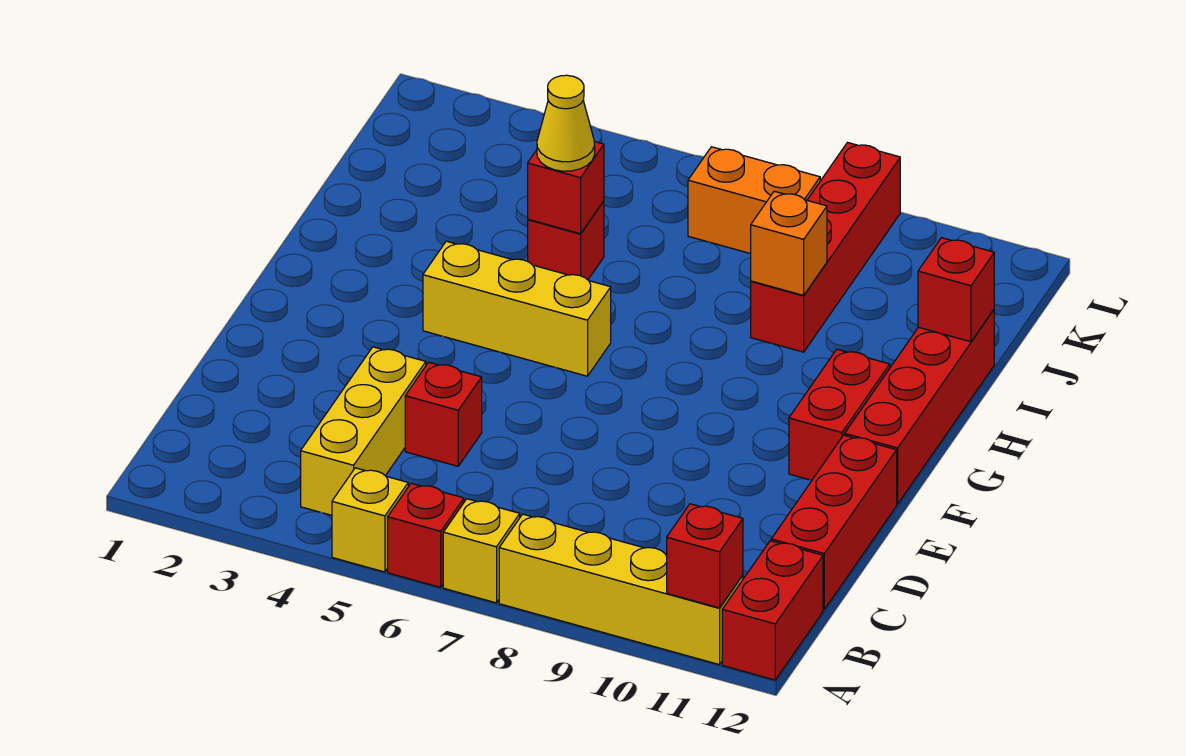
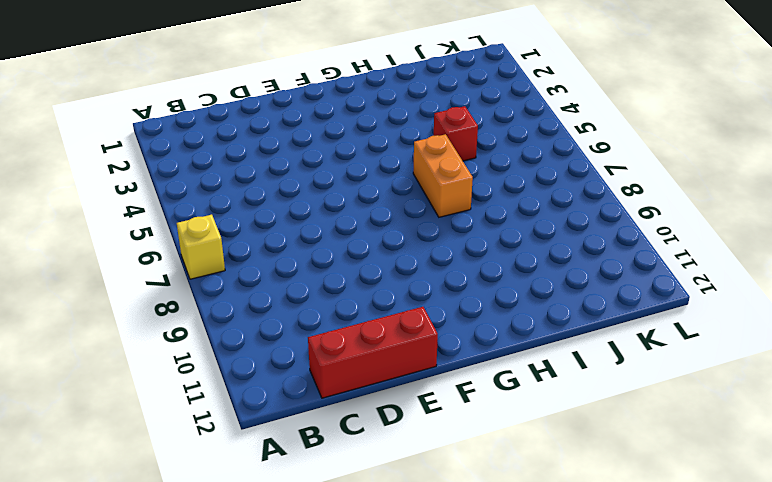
orange brick H6:H7 level 1 -> orange brick K7:K8 level 1
none -> yellow brick A5 level 1
none -> red brick A6 level 1
none -> yellow brick A8:A11 level 1

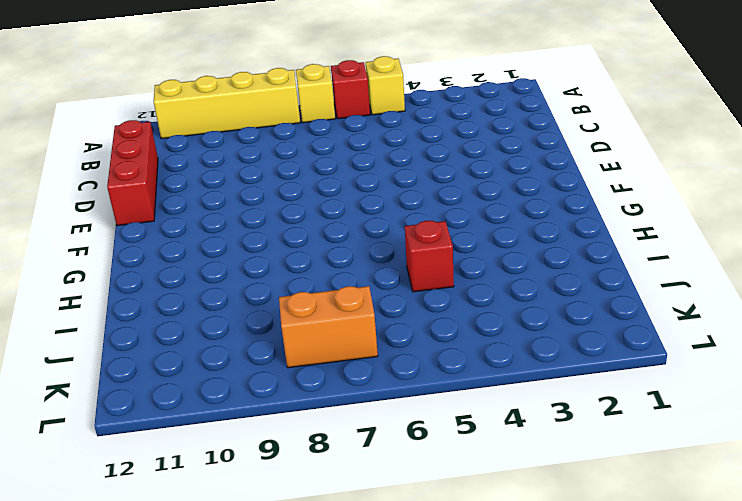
none -> red brick A12:B12 level 1
none -> yellow brick B4:D4 level 1
none -> red brick D5 level 1

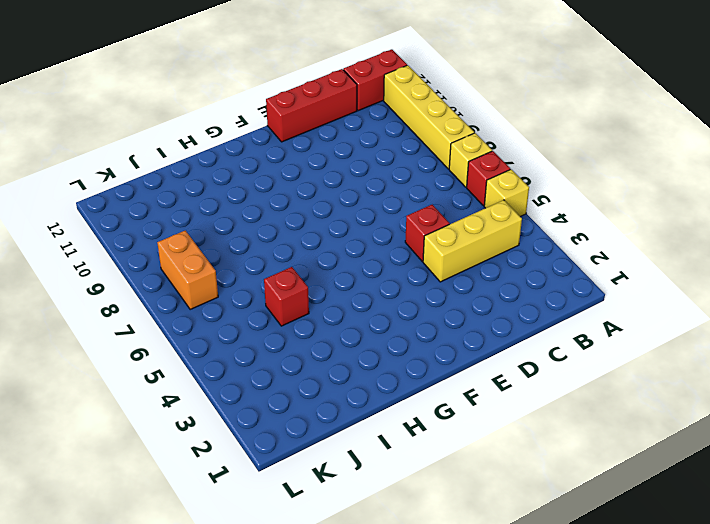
none -> red brick F11:G11 level 1
none -> red brick F12:I12 level 1
none -> yellow brick G4:G6 level 1

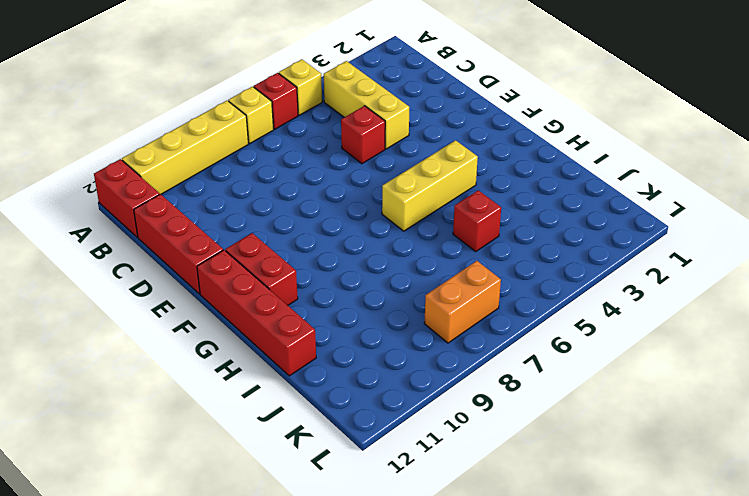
none -> red brick I9:L9 level 1
none -> red brick A11 level 2
none -> red brick I5 level 2

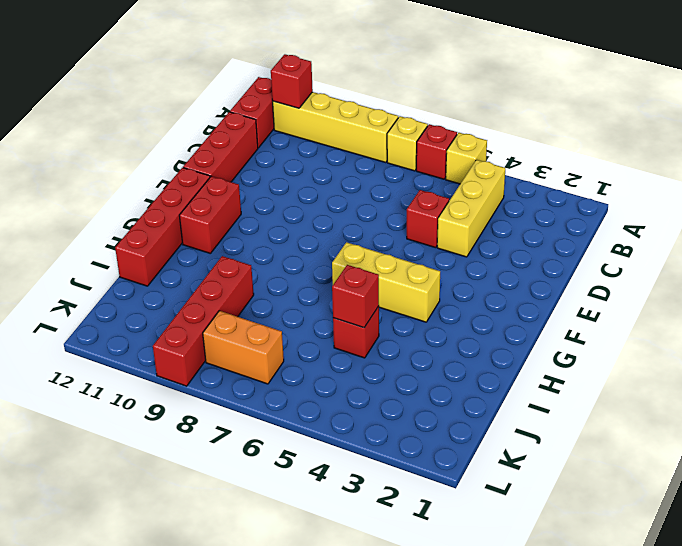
none -> orange brick I9 level 2
none -> red brick I12 level 2
none -> yellow cone I5 level 3

